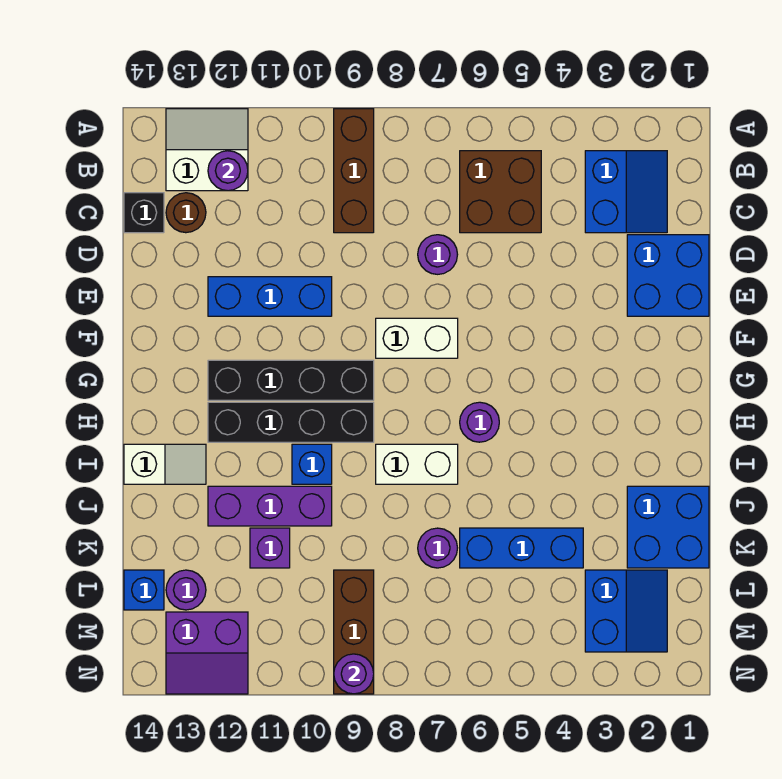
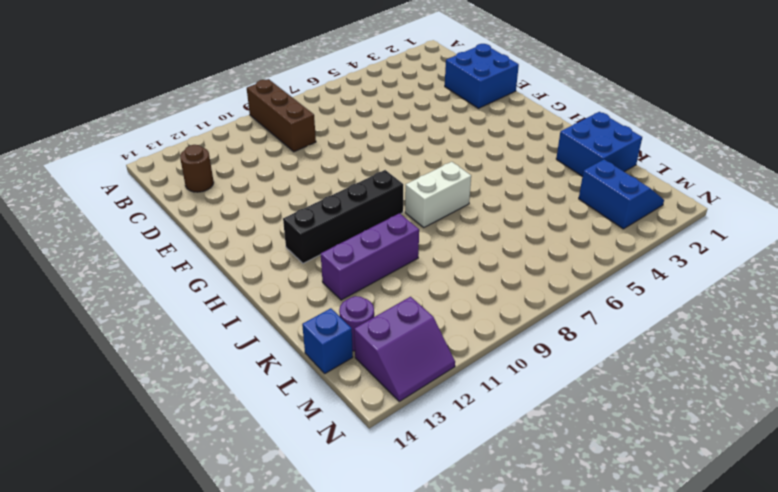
none -> white slope A12:B13 level 1 top B
none -> blue slope B2:C3 level 1 top 3
none -> brown brick B5:C6 level 1

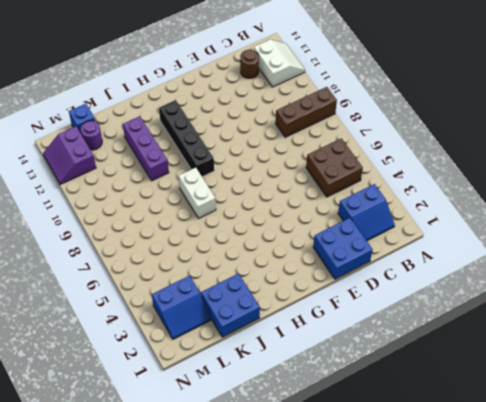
none -> black brick C14 level 1
none -> purple round brick D7 level 1
none -> blue brick E10:E12 level 1

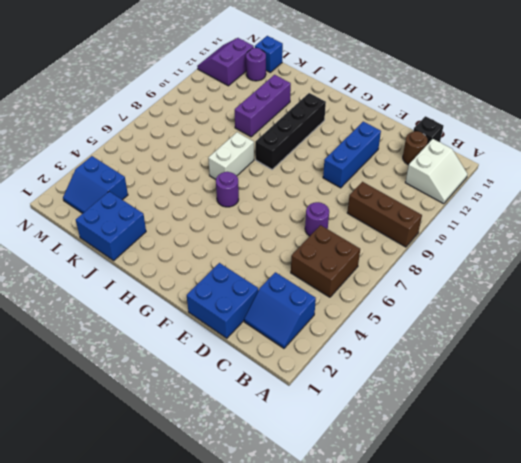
none -> white brick F7:F8 level 1
none -> black brick G9:G12 level 1
none -> blue brick I10 level 1

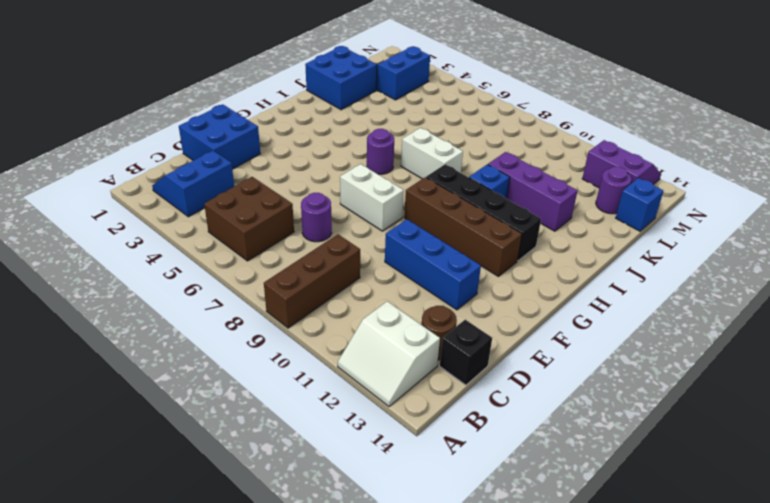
brown brick G9:G12 level 1 -> black brick G9:G12 level 1
none -> white slope I13:I14 level 1 top 14
none -> blue brick K4:K6 level 1
none -> purple round brick K7 level 1

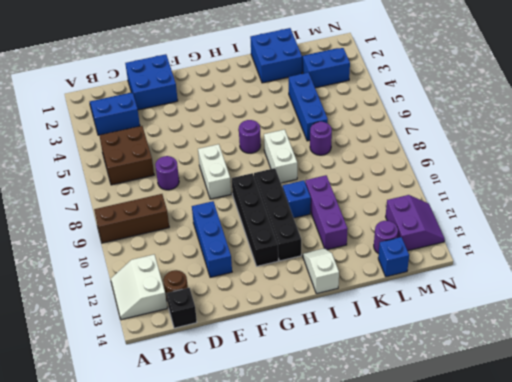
none -> purple brick K11 level 1
none -> brown brick L9:N9 level 1
none -> purple round brick B12 level 2

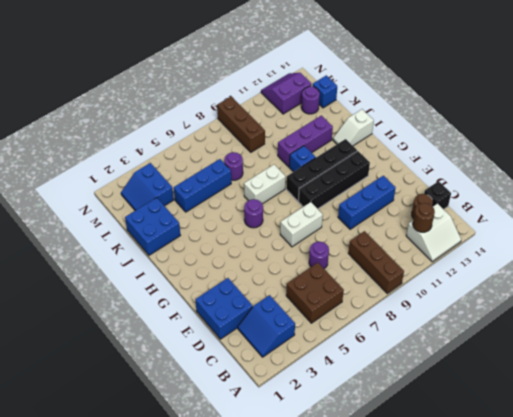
brown round brick B12 level 2 -> purple round brick B12 level 2
none -> purple brick K11 level 1
none -> purple round brick N9 level 2

